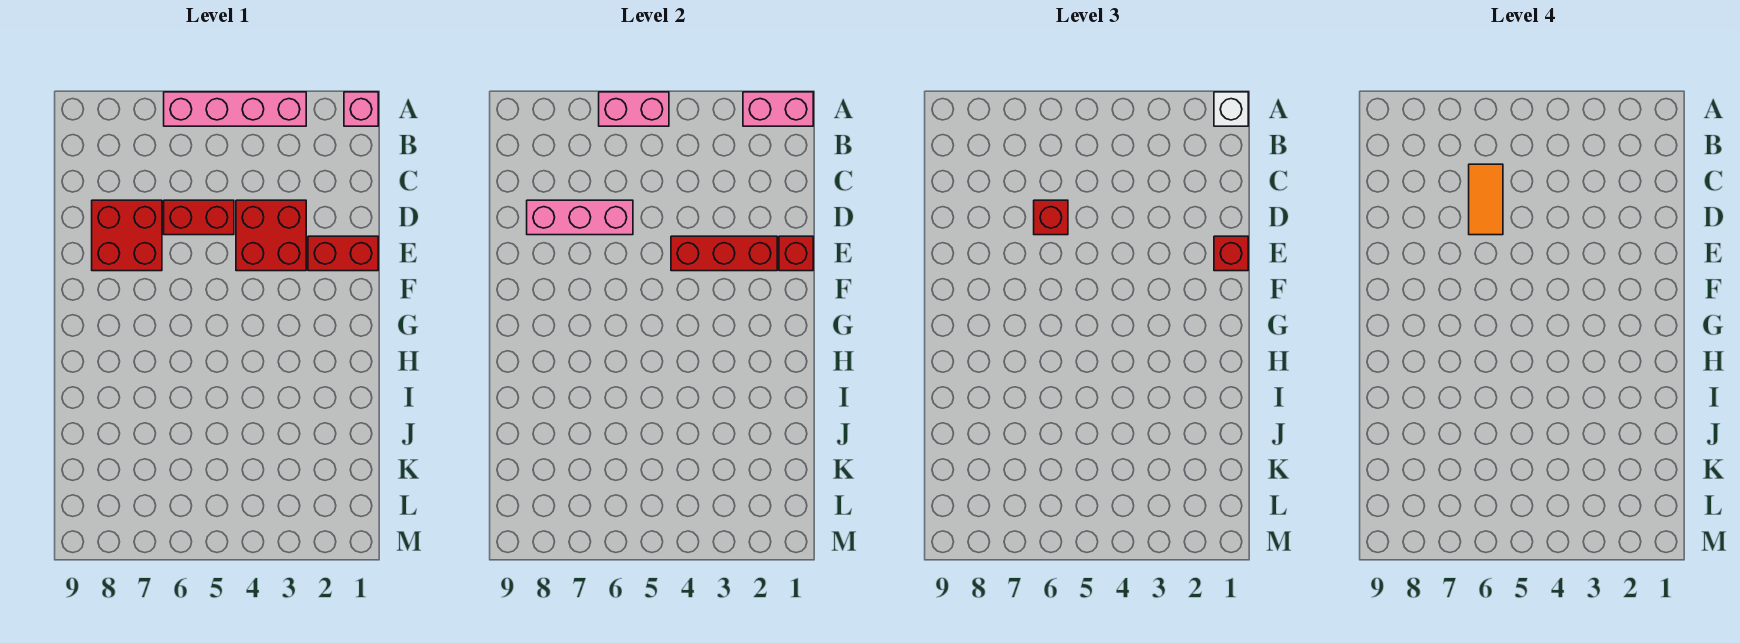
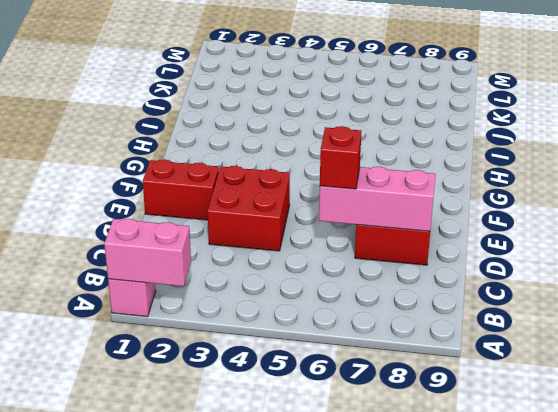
none -> pink brick A3:A6 level 1
none -> red brick D5:D6 level 1
none -> pink brick A5:A6 level 2

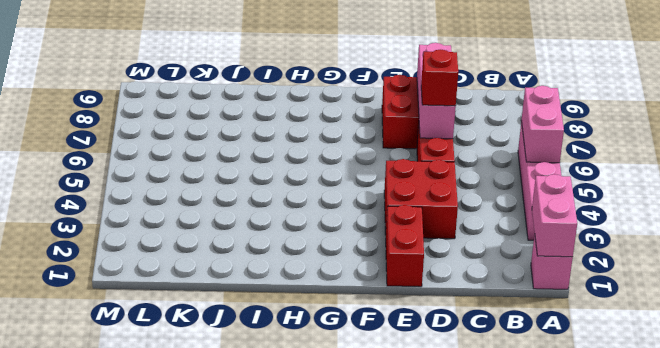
none -> red brick E1 level 2
none -> red brick E2:E4 level 2
none -> white brick A1 level 3

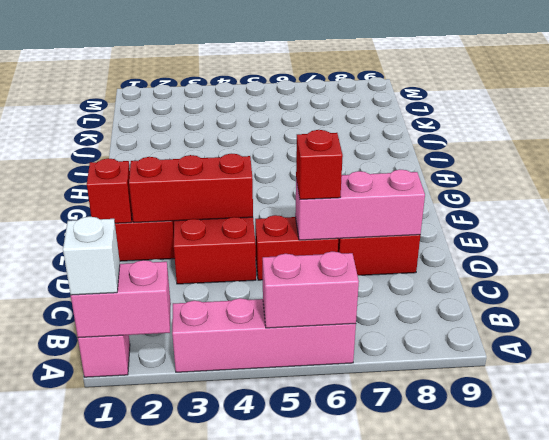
none -> red brick E1 level 3
none -> orange tile C6:D6 level 4

